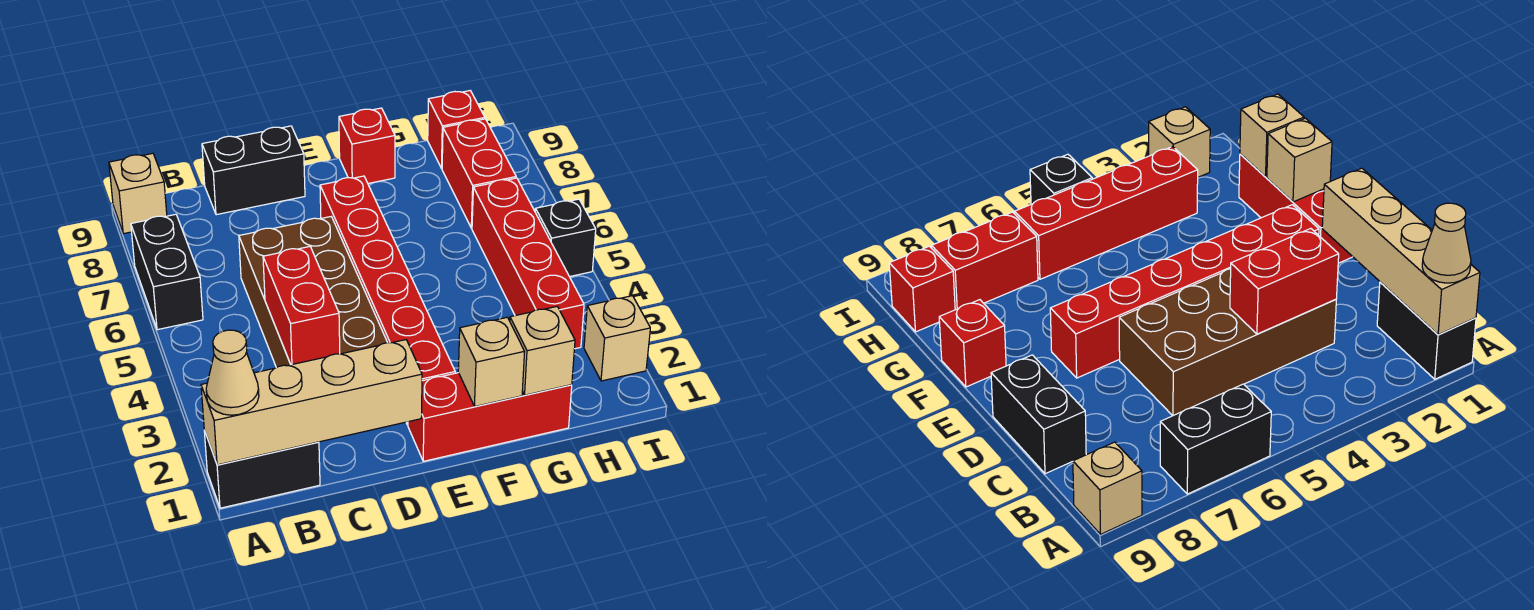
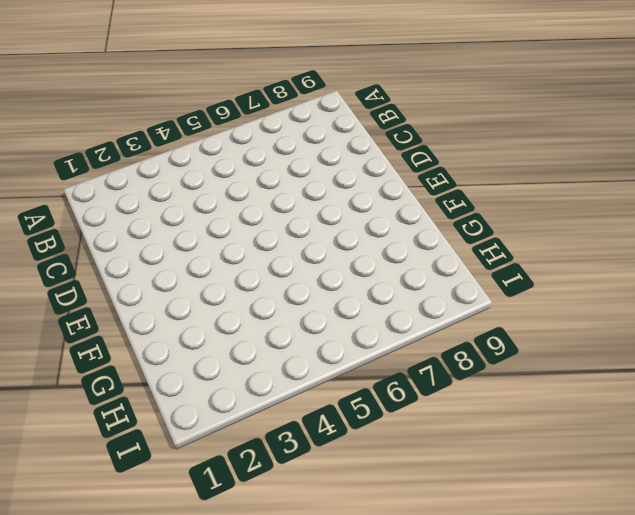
none -> black brick A1:B1 level 1
none -> black brick A6:A7 level 1
none -> tan brick A9 level 1

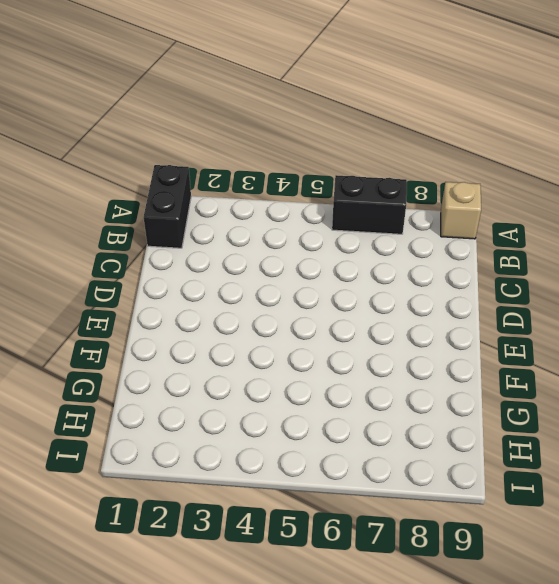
none -> brown brick C3:D6 level 1
none -> black brick C9:D9 level 1
none -> red brick E1:G1 level 1

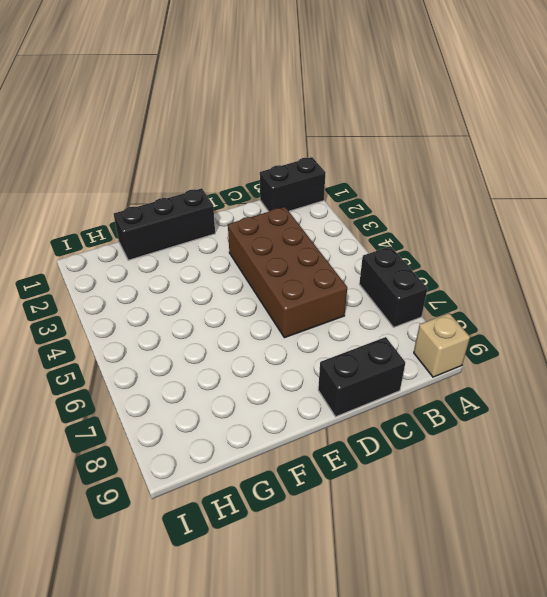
black brick E1:G1 level 1 -> red brick E1:G1 level 1
none -> red brick E2:E7 level 1
none -> red brick F9 level 1
none -> red brick H3:H6 level 1

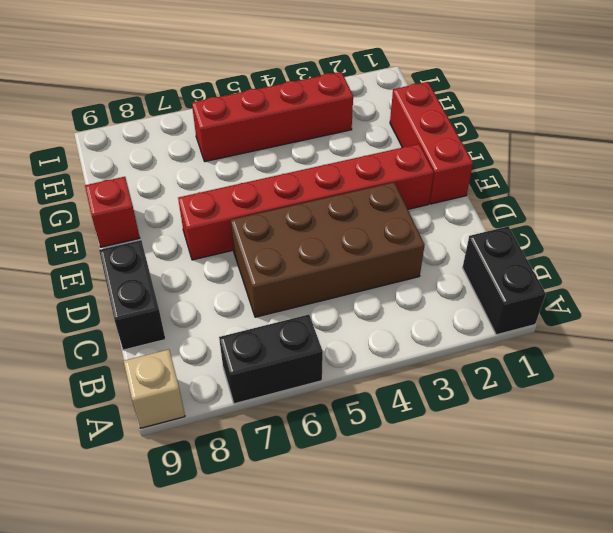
none -> red brick H7:H8 level 1
none -> red brick H9 level 1
none -> tan brick I2 level 1

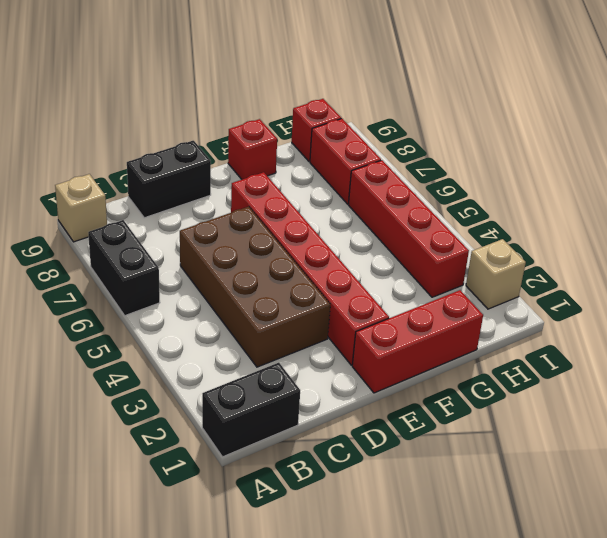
none -> black brick I5 level 1
none -> tan brick A1:D1 level 2
none -> red brick C3:C4 level 2

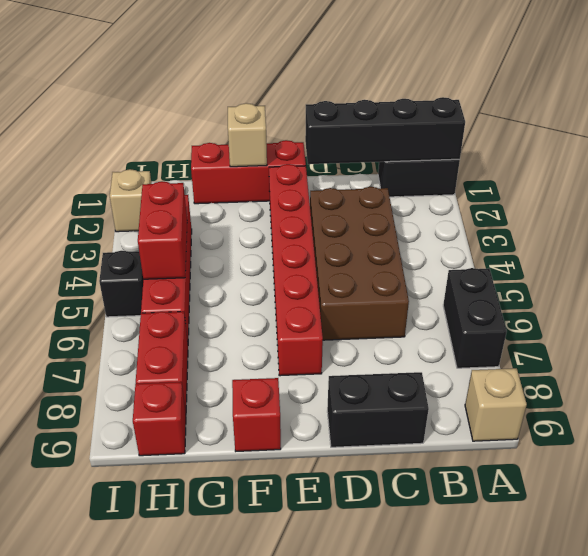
black brick A1:D1 level 2 -> tan brick A1:D1 level 2
red brick H4:H5 level 2 -> red brick C3:C4 level 2
none -> tan brick G1 level 2
none -> tan cone A1 level 3

